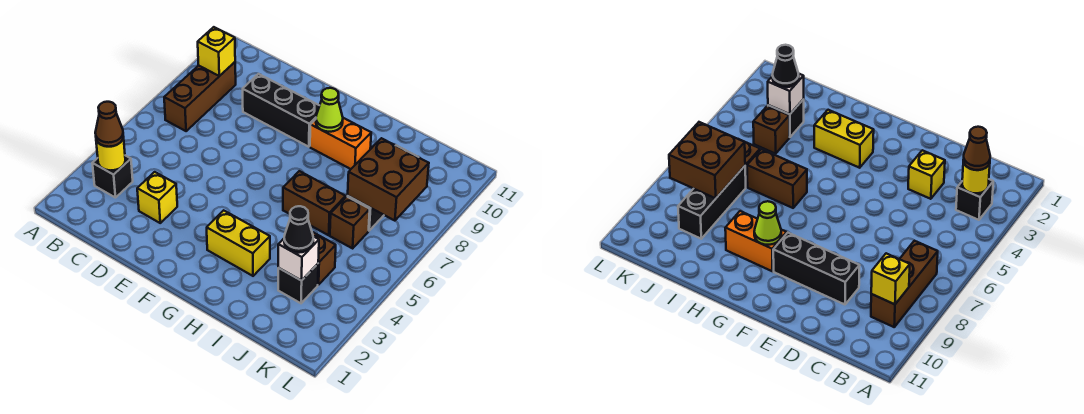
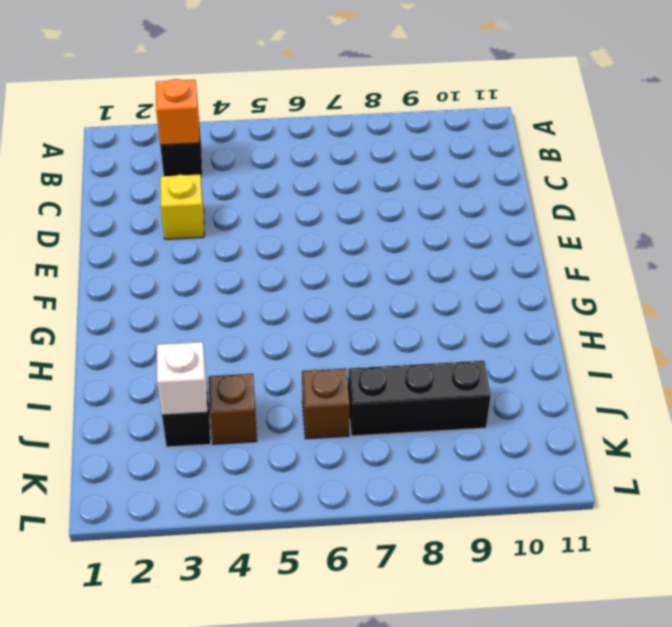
orange brick B3 level 2 -> yellow round brick B3 level 2
none -> brown brick B7:B9 level 1
none -> black brick D9:F9 level 1
none -> yellow brick G3:H3 level 1

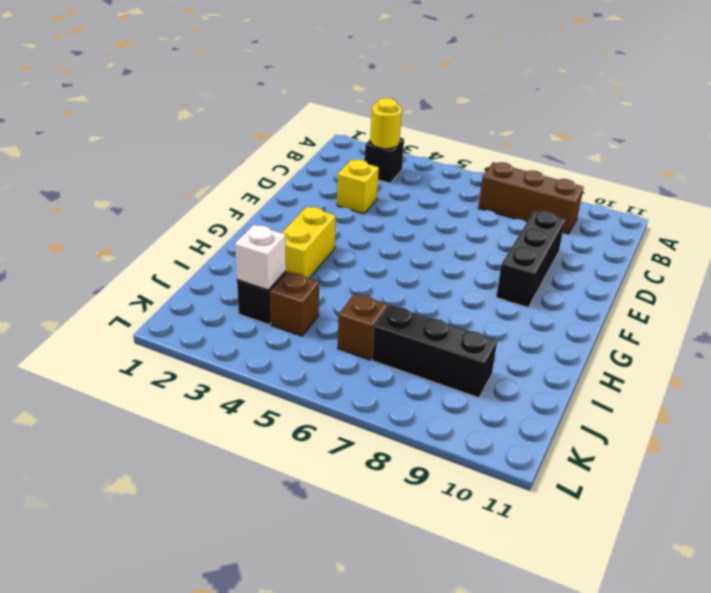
none -> orange brick G9:H9 level 1
none -> brown brick H6:I6 level 1
none -> yellow brick B9 level 2

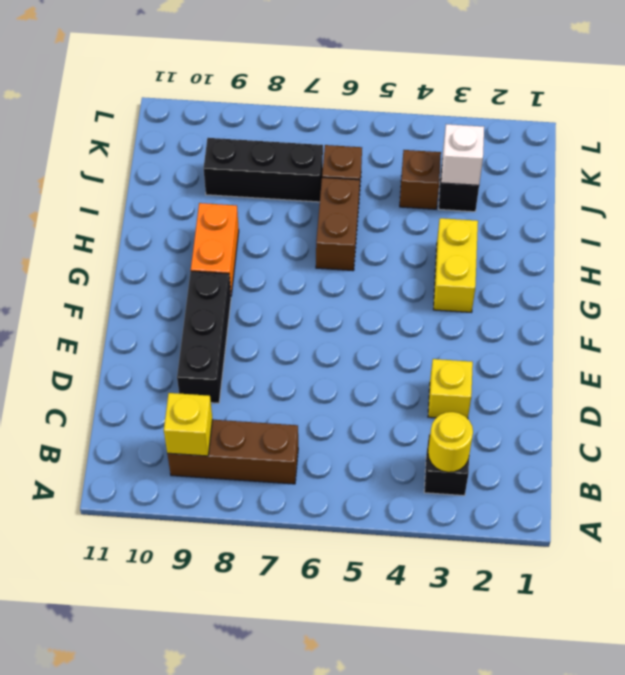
none -> lime cone G9 level 2
none -> brown brick J7:K8 level 2
none -> brown cone B3 level 3

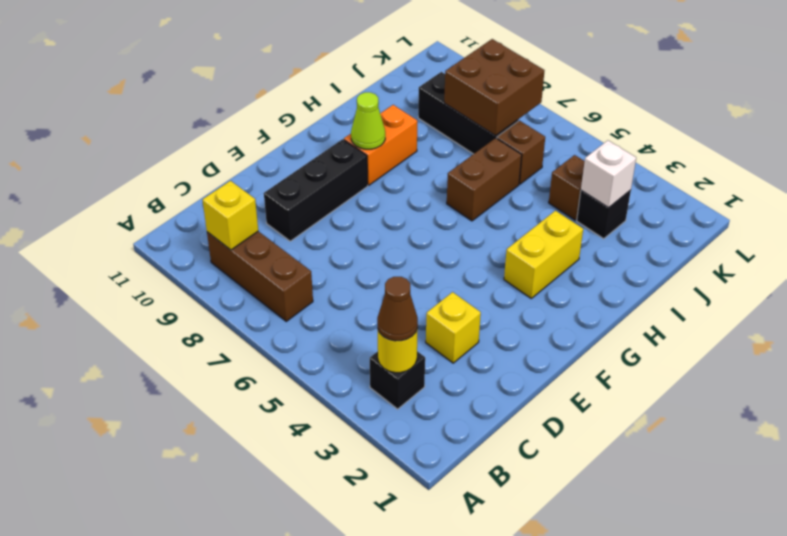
none -> black cone J3 level 3

